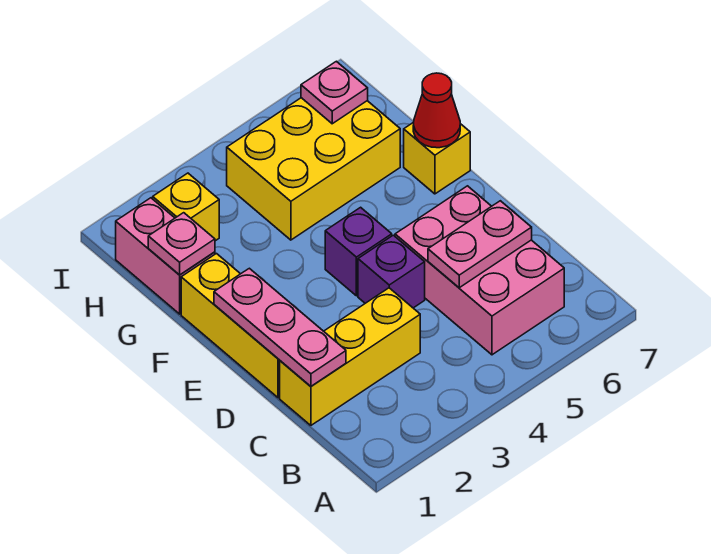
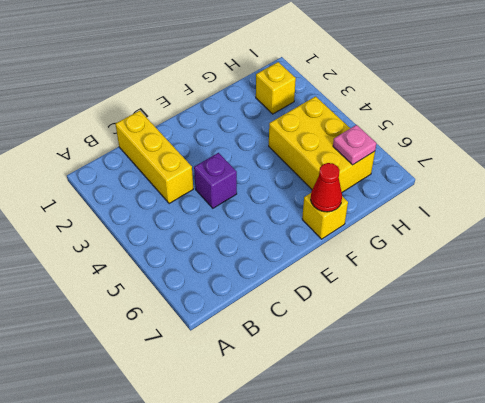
none -> pink brick B5:D6 level 1
none -> yellow brick D1:F1 level 1
none -> purple brick E4 level 1

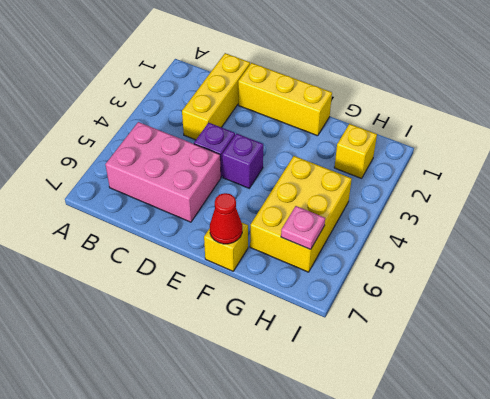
none -> pink brick G1:H1 level 1
none -> pink plate C1:E1 level 2
none -> pink plate C5:C6 level 2

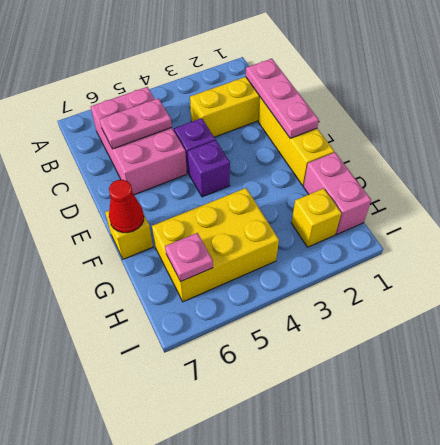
none -> pink plate G1 level 2

